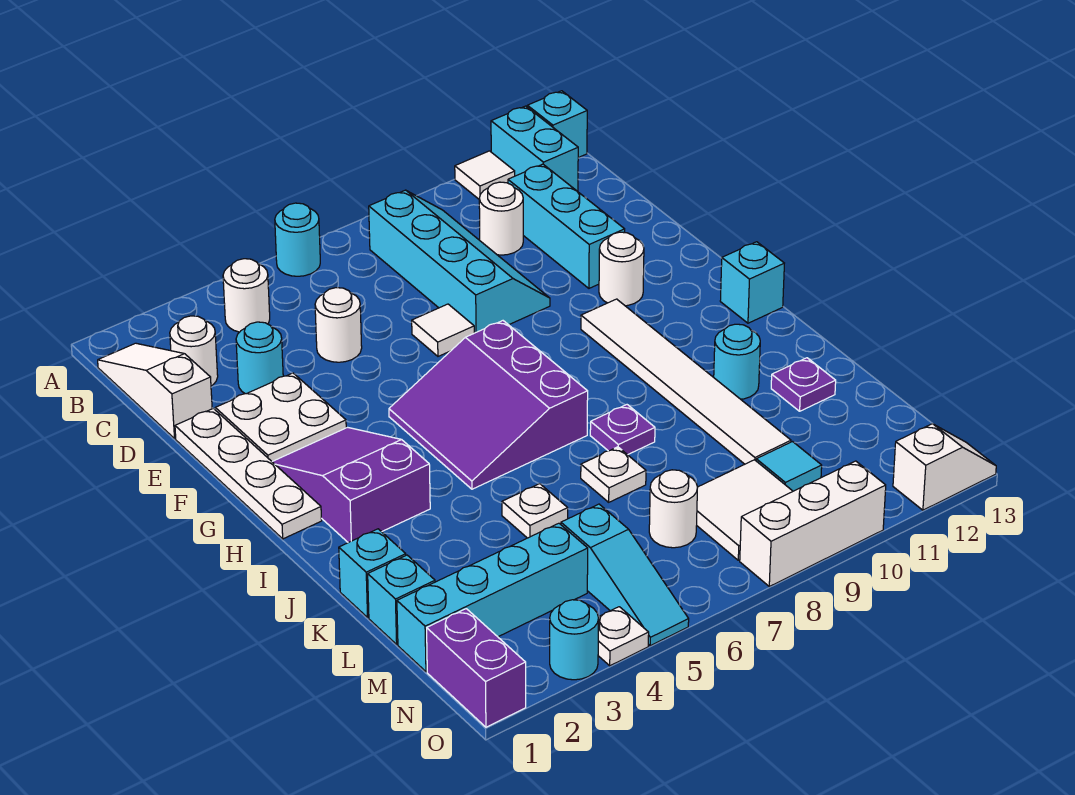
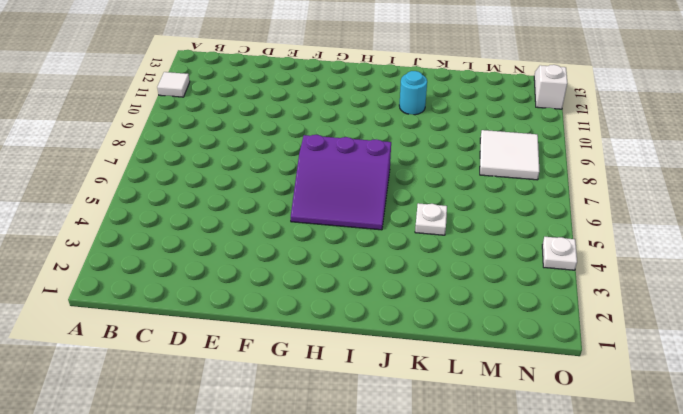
none -> cyan round brick A6 level 1
none -> cyan brick A12:B12 level 1
none -> cyan brick A13 level 1
none -> white slope B1:D1 level 1 top D

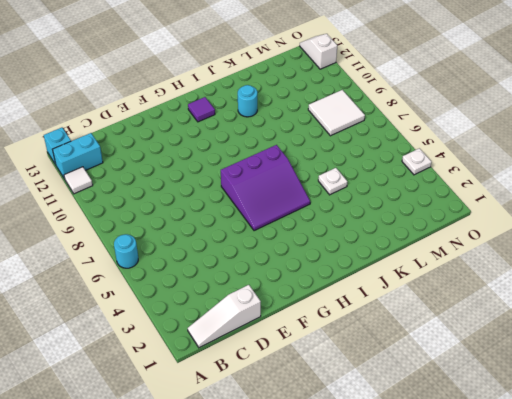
purple tile H12 level 1 -> none
none -> white round brick B4 level 1
none -> cyan slope B8:E9 level 1 top 8
none -> white round brick C2 level 1
none -> white round brick C10 level 1

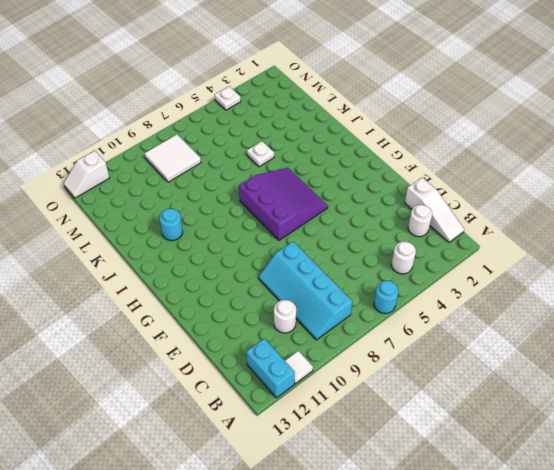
none -> cyan brick A13 level 1
none -> cyan brick C11:E11 level 1
none -> cyan round brick D3 level 1
none -> white round brick D5 level 1

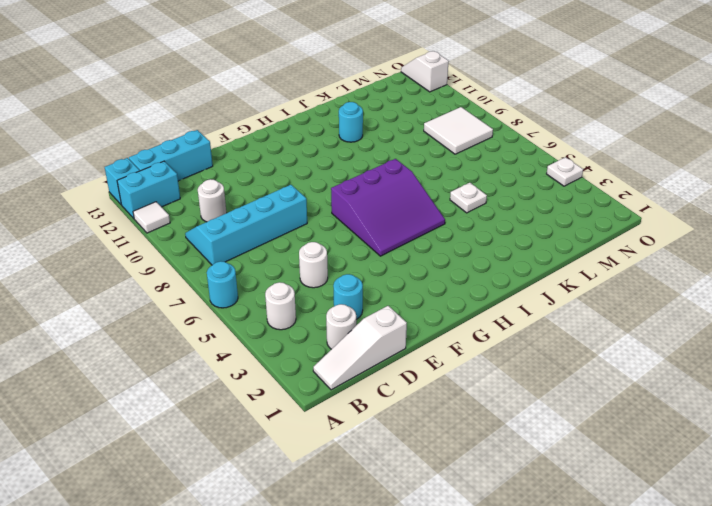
cyan brick B13:D13 level 1 -> cyan brick C11:E11 level 1
none -> white plate E1:H1 level 1
none -> white plate E2:F3 level 1
none -> white tile E7 level 1
none -> white round brick F11 level 1

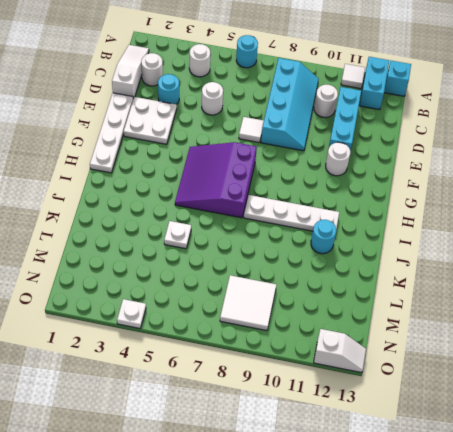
white plate I8:I11 level 1 -> white tile G10:L10 level 1
none -> purple slope G2:I3 level 1 top I
none -> cyan brick H13 level 1
none -> purple plate J8 level 1
none -> cyan brick K1 level 1

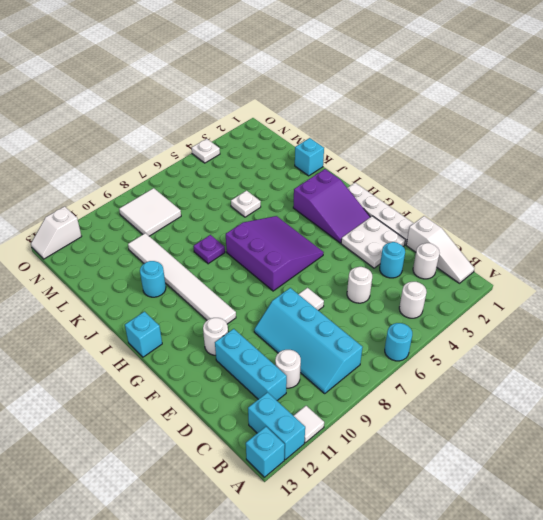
none -> white plate K7 level 1
none -> purple plate K12 level 1
none -> cyan brick L1 level 1
none -> cyan brick M1:M4 level 1

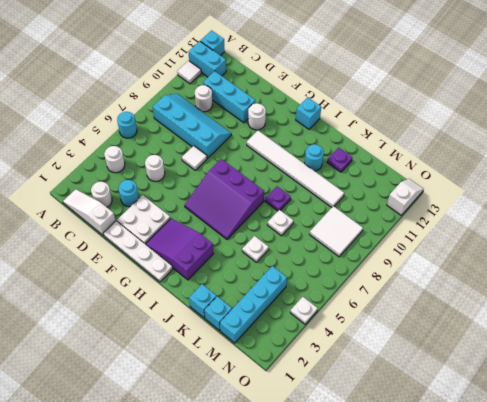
none -> cyan slope M5:O5 level 1 top M
none -> white round brick M7 level 1
none -> cyan tile M10 level 1
none -> purple brick N1:O1 level 1

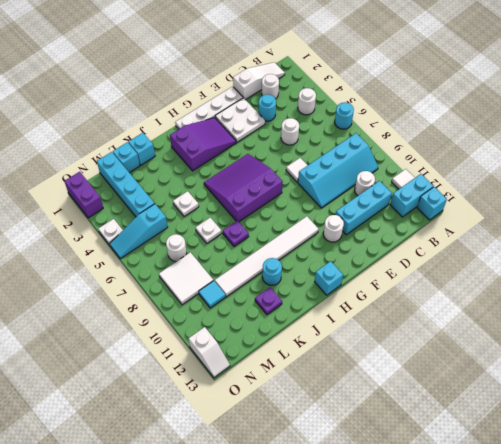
purple brick O1:O2 level 1 -> purple brick N1:O1 level 1
none -> cyan round brick O3 level 1
none -> white brick O8:O10 level 1

